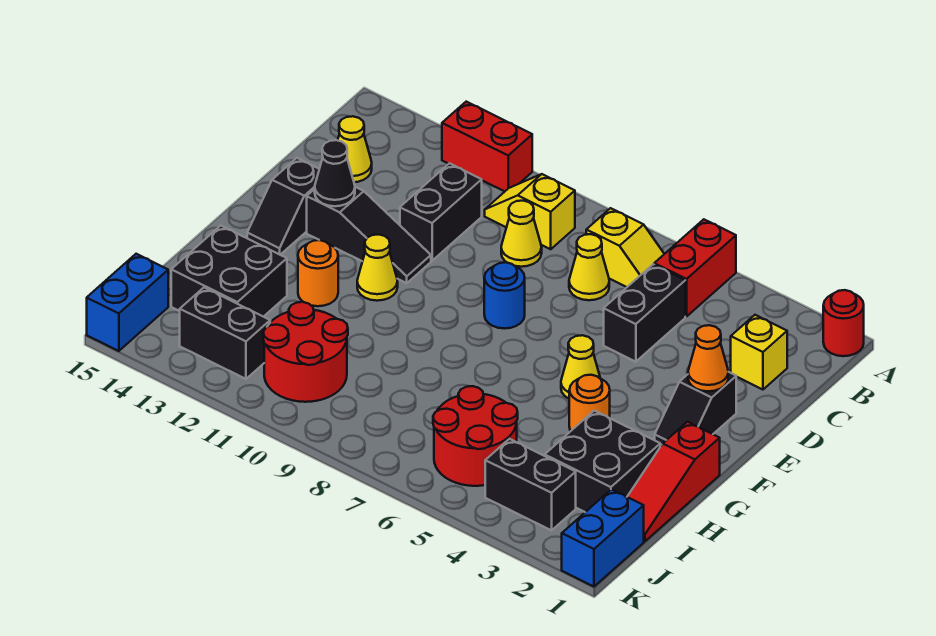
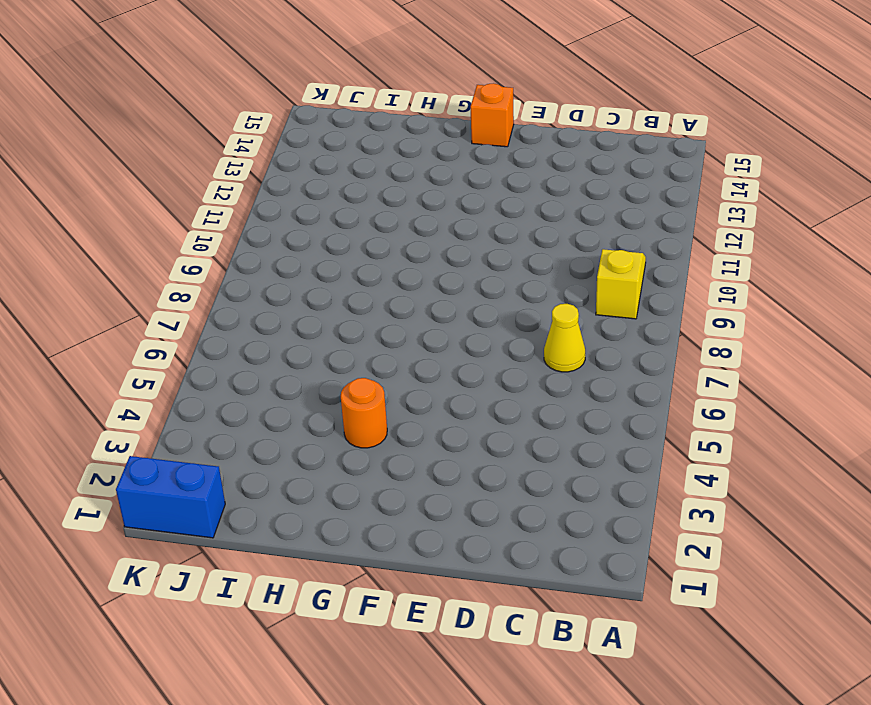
orange brick F15 level 1 -> none
none -> red round brick A1 level 1
none -> red brick A5:B5 level 1
none -> red brick A11:A12 level 1
none -> yellow slope B6:B7 level 1 top 7

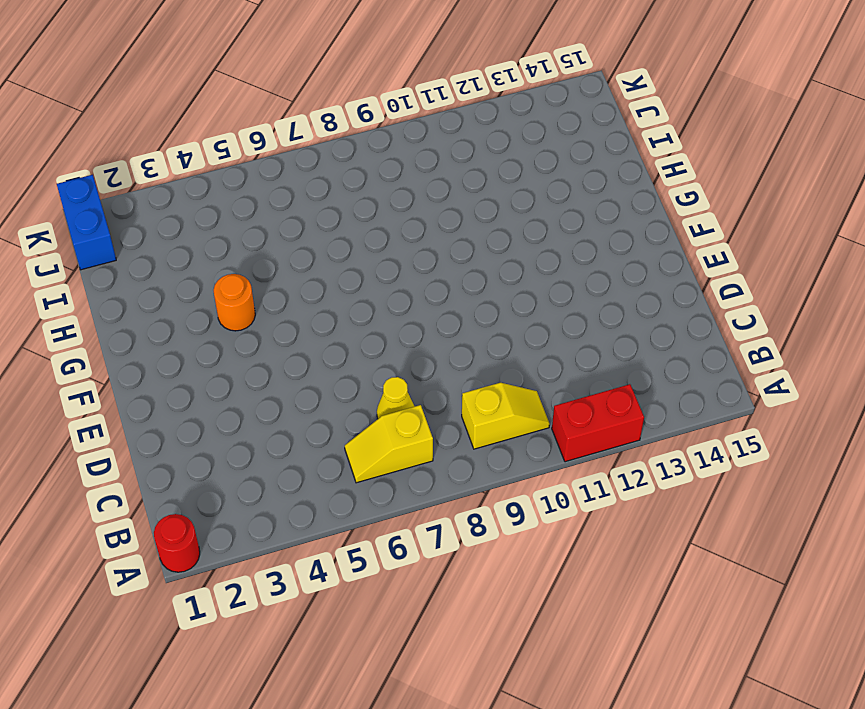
none -> red brick A5:B5 level 1
none -> yellow brick C2 level 1
none -> black brick C5:D5 level 1
none -> yellow cone C9 level 1

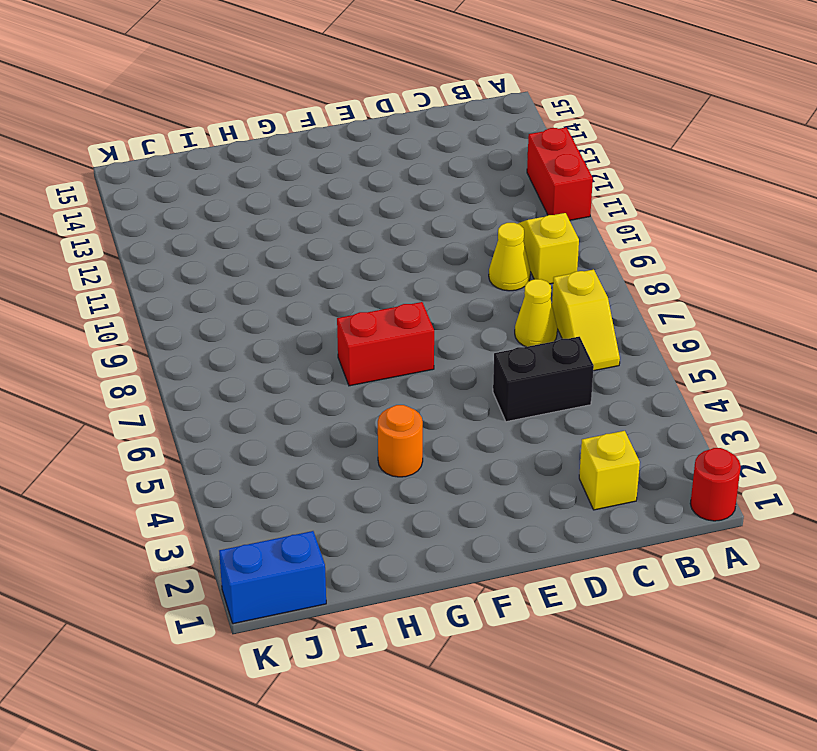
red brick F7:G7 level 1 -> red brick A5:B5 level 1
none -> black brick C11:D11 level 1
none -> yellow cone C14 level 1
none -> black slope E2:F2 level 1 top E
none -> blue round brick E8 level 1

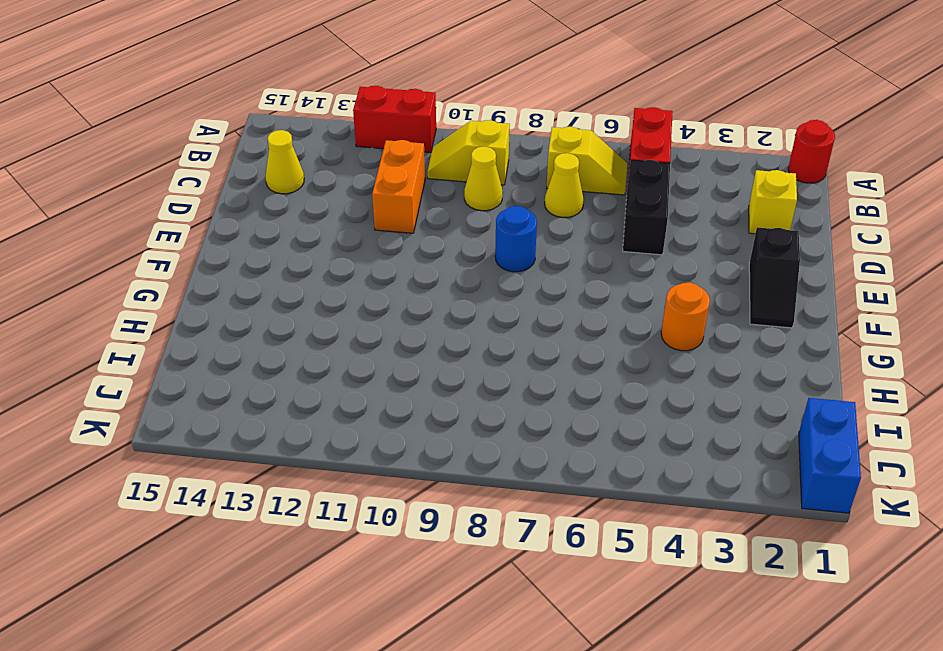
orange brick C11:D11 level 1 -> black brick C11:D11 level 1
none -> black slope E11:E13 level 1 top 13
none -> black slope E14:F14 level 1 top E
none -> yellow cone F5 level 1
none -> yellow cone F11 level 1

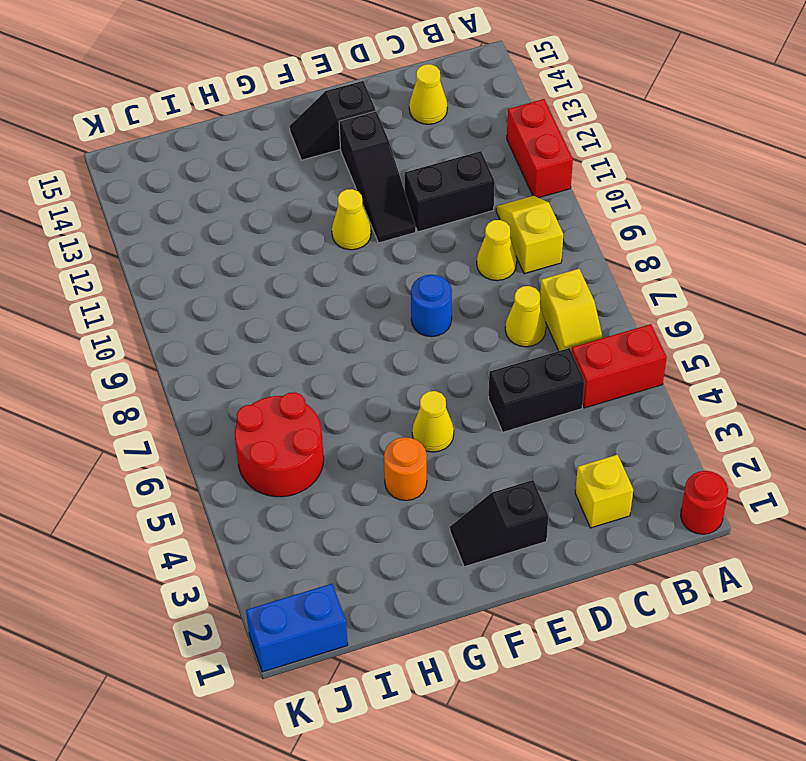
none -> red slope G1:I1 level 1 top G
none -> orange round brick G12 level 1
none -> black brick H2:I3 level 1
none -> black brick H13:I14 level 1

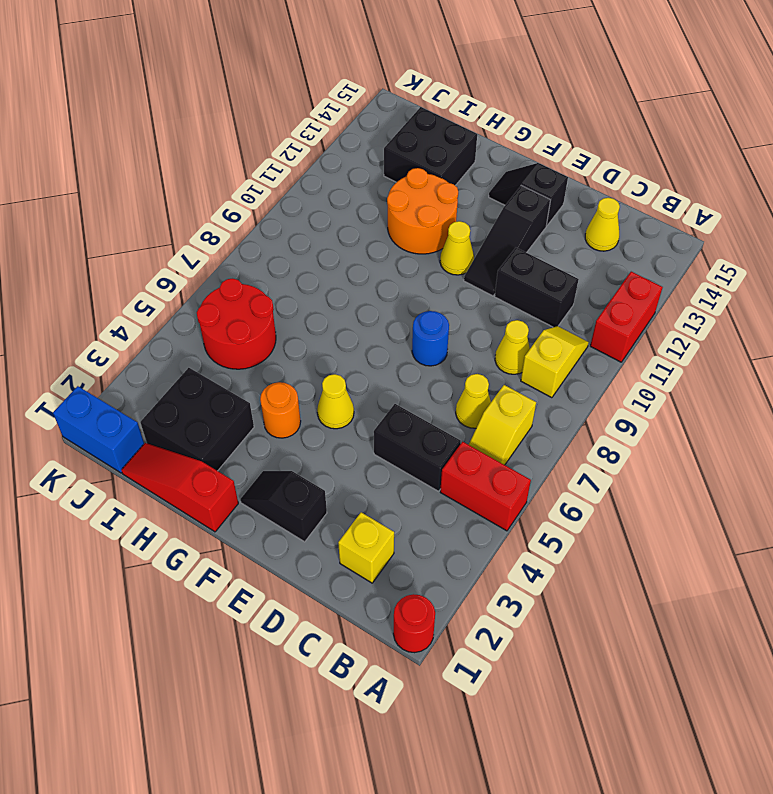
orange round brick G11:H12 level 1 -> orange round brick G12 level 1
none -> red round brick I10:J11 level 1
none -> black brick J3:J4 level 1
none -> black brick J12:J13 level 1
none -> blue brick J15:K15 level 1

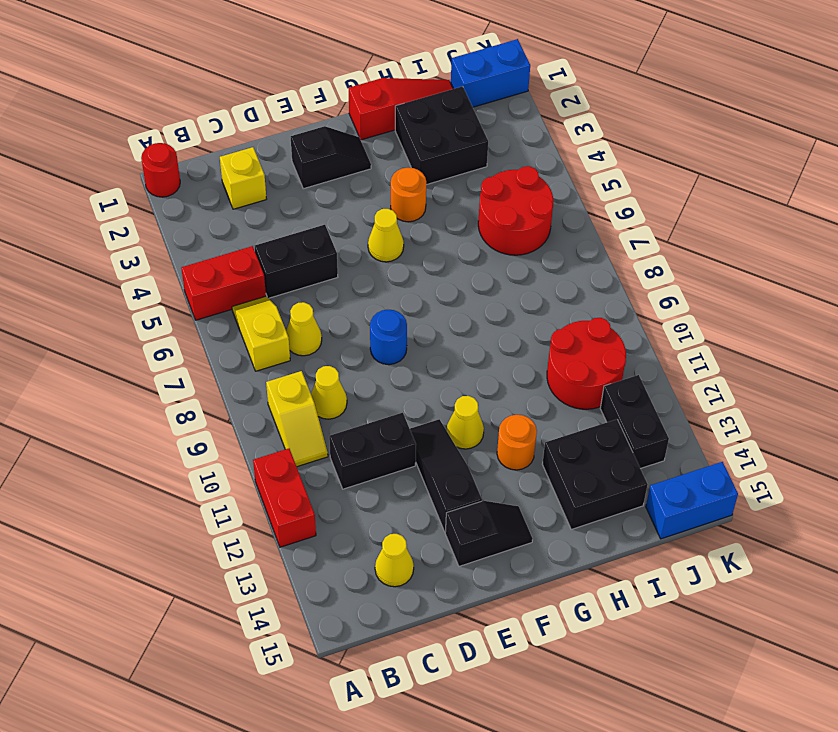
none -> black brick J3:J4 level 1
none -> orange cone E2 level 2
none -> black cone E13 level 2

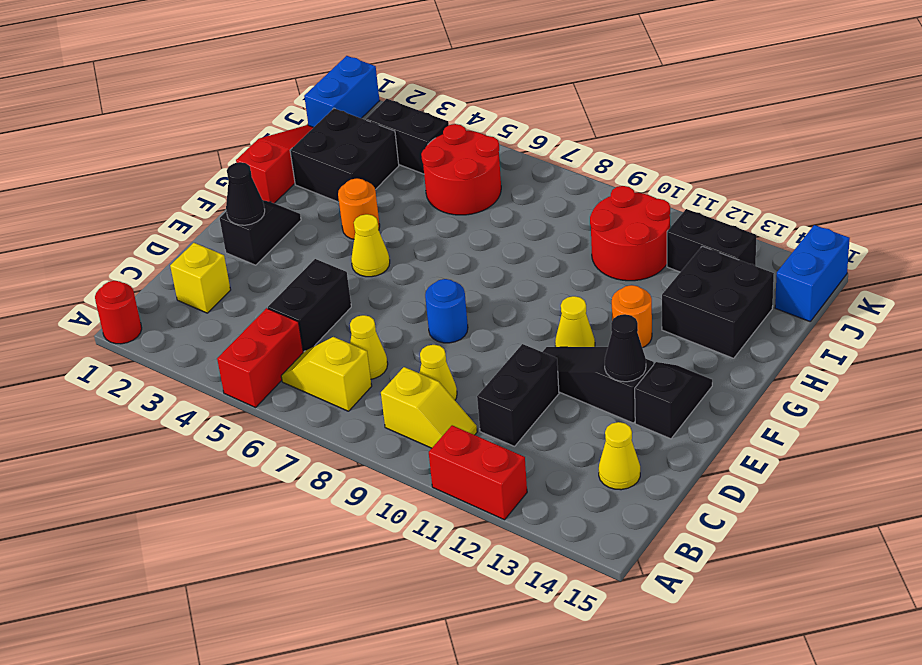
black cone E2 level 2 -> orange cone E2 level 2

